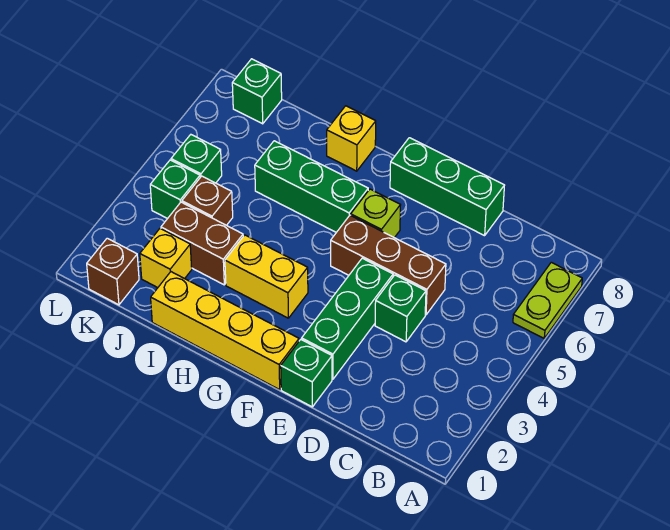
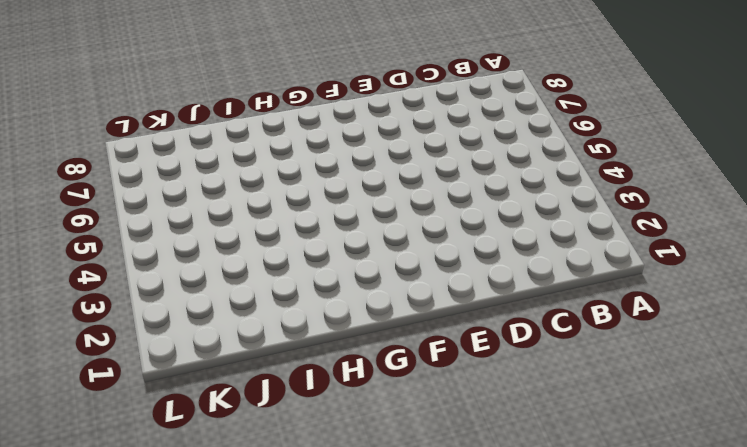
none -> lime plate A6:A7 level 1
none -> green brick D4 level 1
none -> brown brick D5:F5 level 1

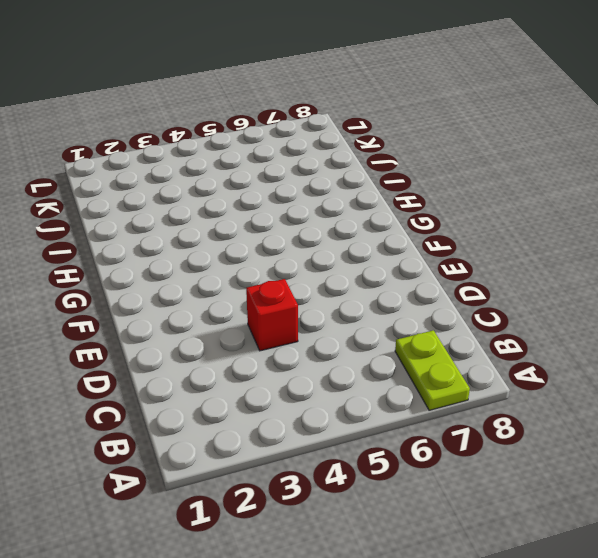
lime plate A7:B7 level 1 -> lime plate A6:A7 level 1
red brick D4 level 1 -> green brick D4 level 1
none -> brown brick D5:F5 level 1
none -> green brick D8:F8 level 1
none -> green brick E1 level 1

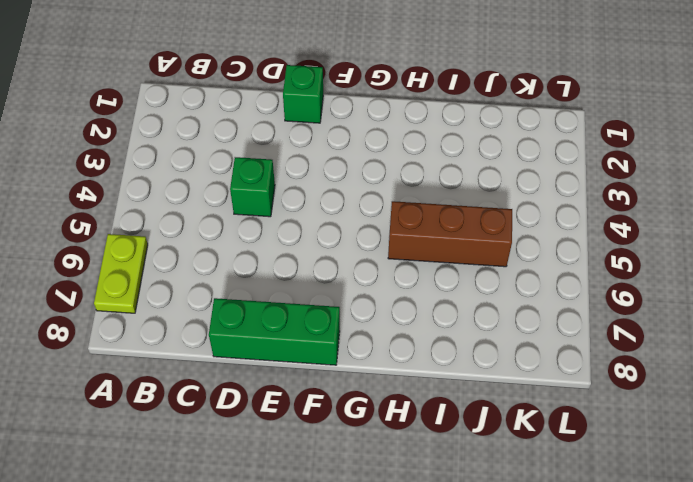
brown brick H5:J5 level 1 -> brown brick D5:F5 level 1
none -> green brick E2:E4 level 1
none -> yellow brick F1:I1 level 1
none -> lime brick F6 level 1

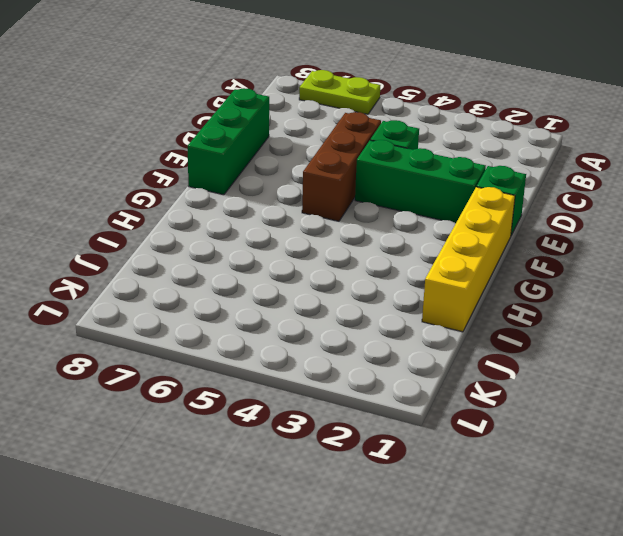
none -> lime brick F6 level 1
none -> yellow brick G3:H3 level 1
none -> green brick G6:I6 level 1

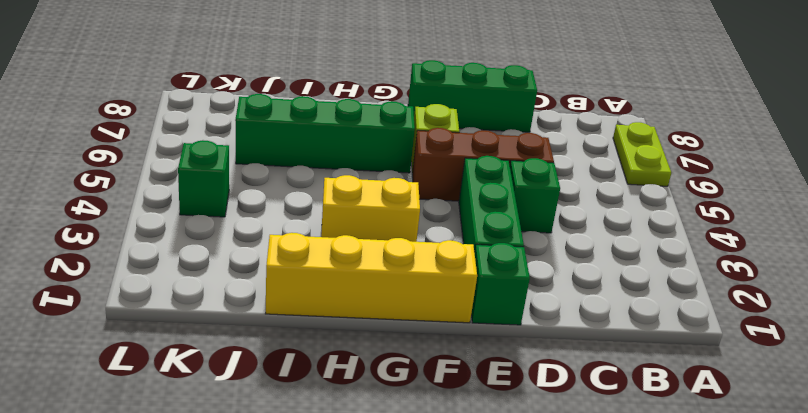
green brick G6:J6 level 1 -> green brick G6:I6 level 1
none -> yellow brick H8 level 1
none -> brown brick I3:J3 level 1
none -> yellow brick J2 level 1

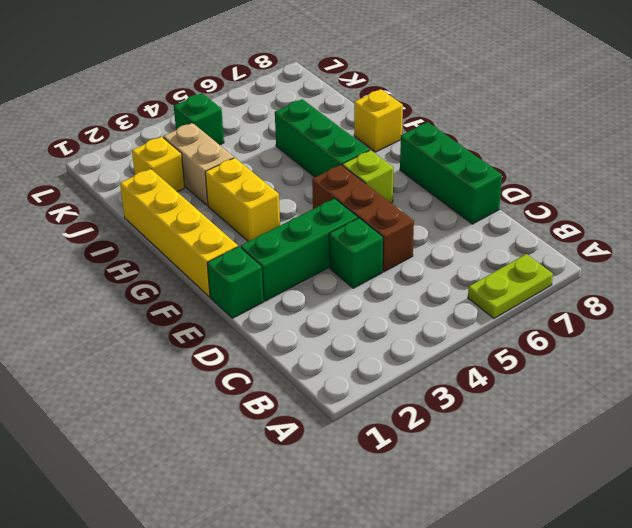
tan brick I3:J3 level 1 -> brown brick I3:J3 level 1
none -> brown brick J4 level 1
none -> brown brick K1 level 1
none -> green brick K5 level 1

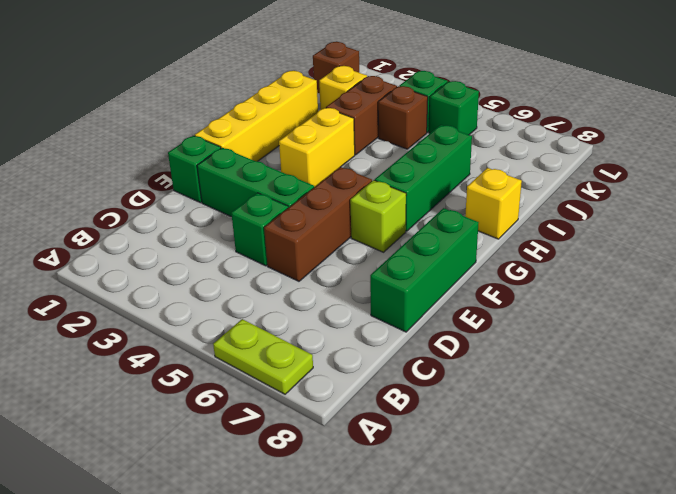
none -> green brick K8 level 1

